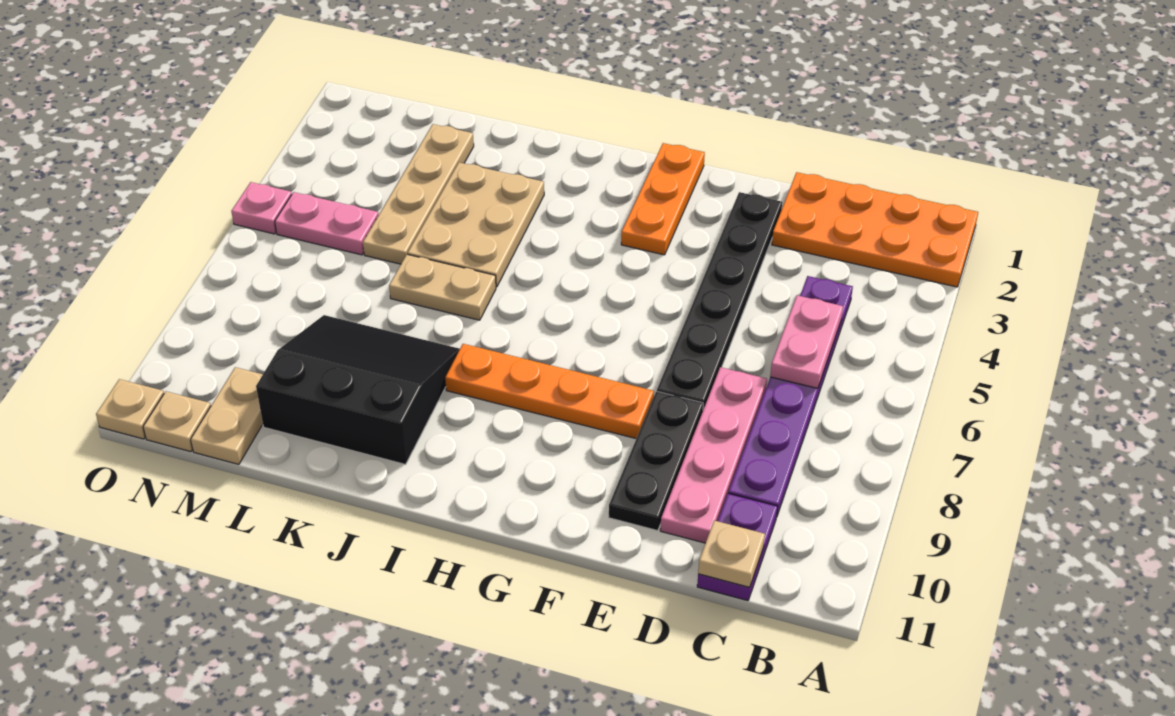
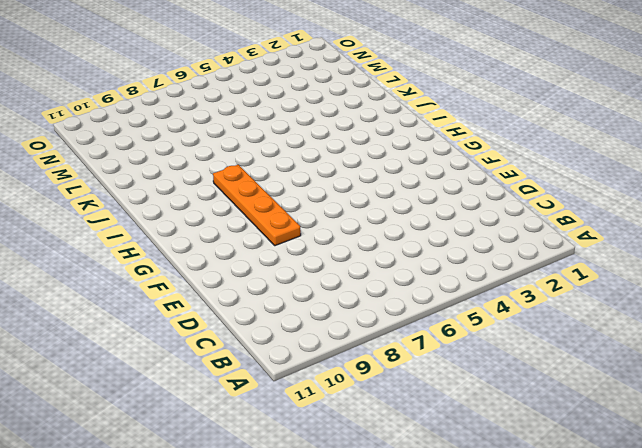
none -> orange plate A1:D2 level 1
none -> purple plate C4:C9 level 1
none -> purple plate C10:C11 level 1

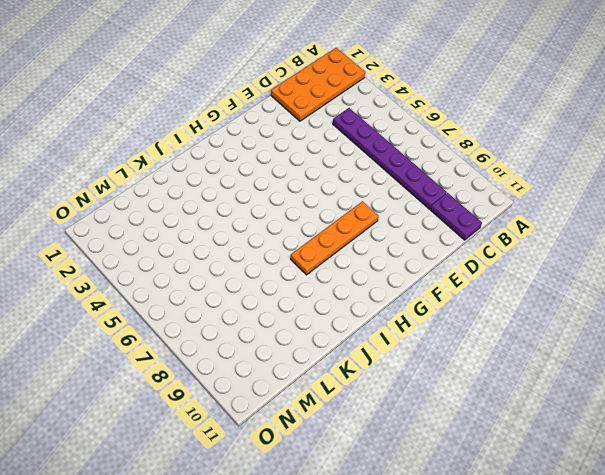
none -> pink plate D7:D10 level 1
none -> black plate E2:E7 level 1
none -> black plate E8:E10 level 1

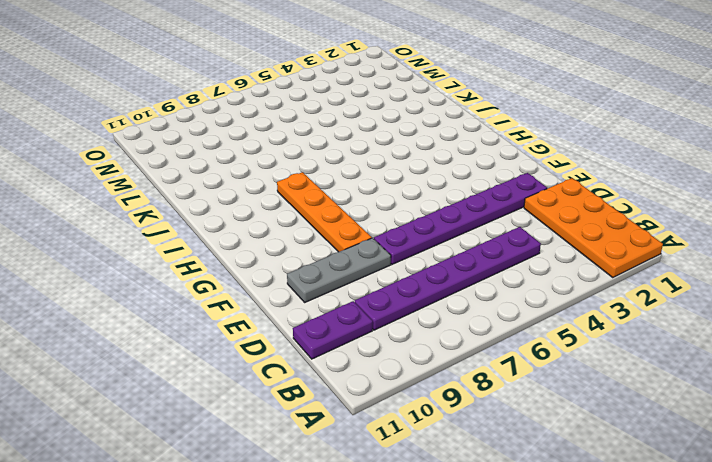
purple plate E2:E7 level 1 -> black plate E2:E7 level 1
grey plate E8:E10 level 1 -> black plate E8:E10 level 1
none -> pink plate D7:D10 level 1
none -> orange plate G1:G3 level 1
none -> tan plate J3:K5 level 1

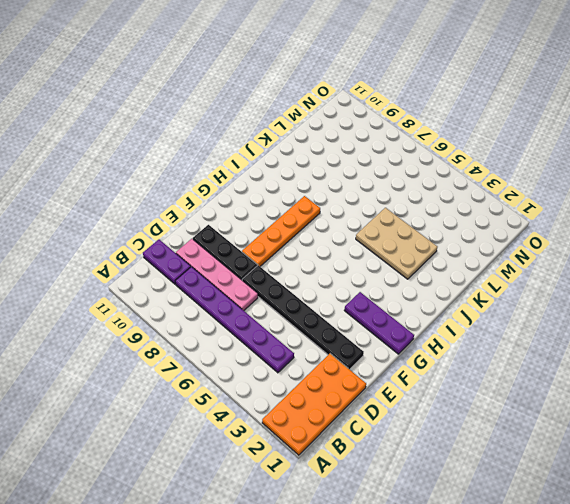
purple plate G1:G3 level 1 -> orange plate G1:G3 level 1
none -> tan plate J6:K6 level 1
none -> black slope J8:L10 level 1 top 10
none -> tan plate L2:L5 level 1

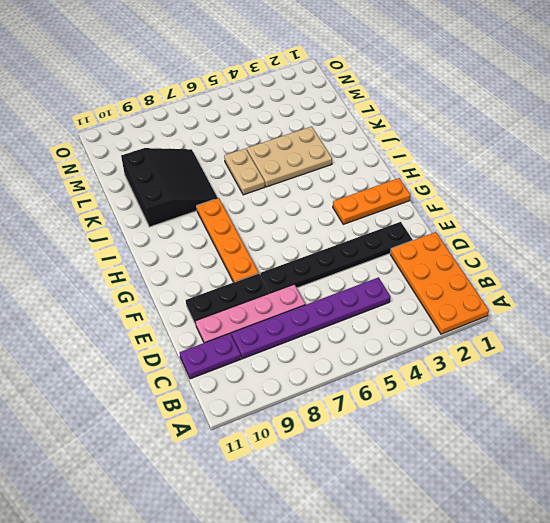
none -> tan plate L2:L5 level 1
none -> pink plate M5:N5 level 1
none -> tan plate M10:M11 level 1

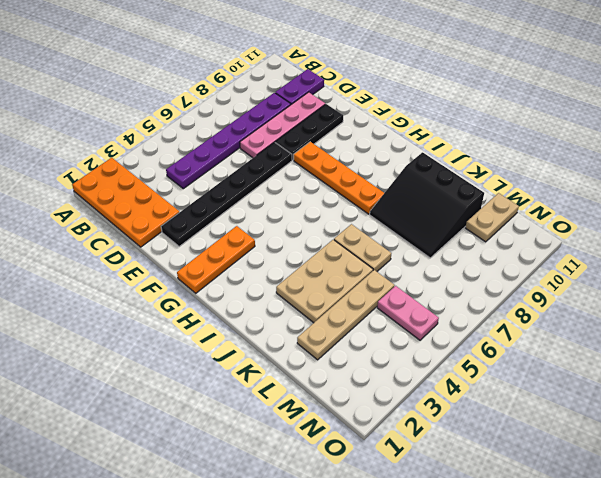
none -> tan plate N11 level 1
none -> pink plate O5 level 1
none -> tan plate O11 level 1

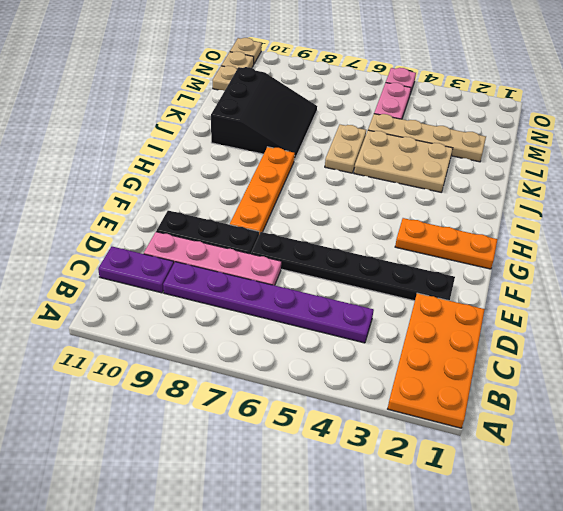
none -> pink plate C5:C6 level 2
none -> tan plate C11 level 2

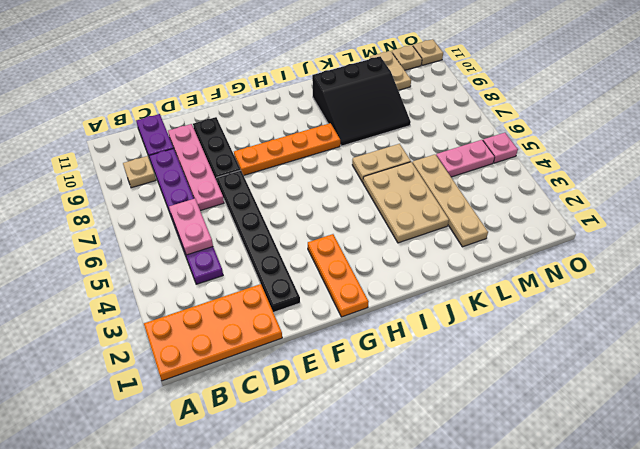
tan plate B9 level 1 -> tan plate C11 level 2

